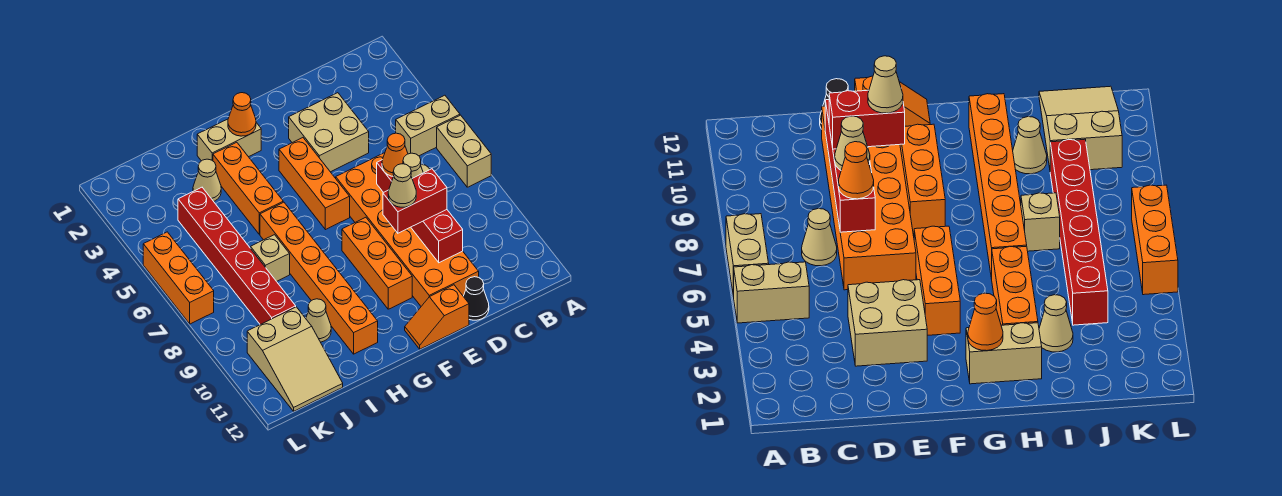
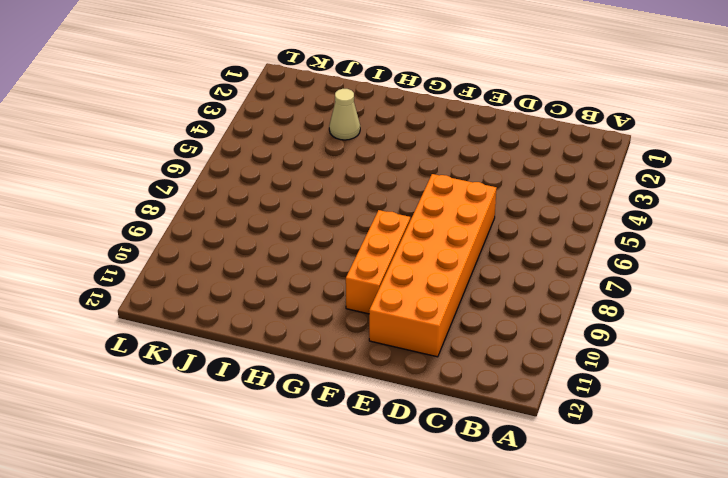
none -> tan brick A5:B5 level 1
none -> tan brick A6:A7 level 1
none -> tan cone C7 level 1

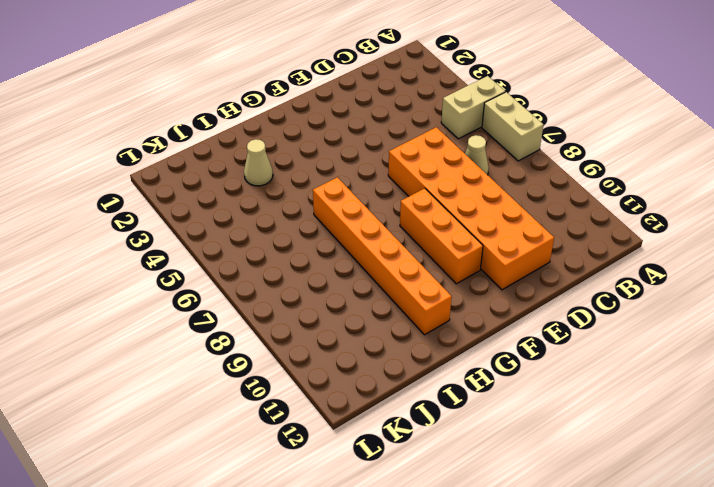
none -> tan brick D3:E4 level 1
none -> black cone D12 level 1
none -> orange slope E12:F12 level 1 top E

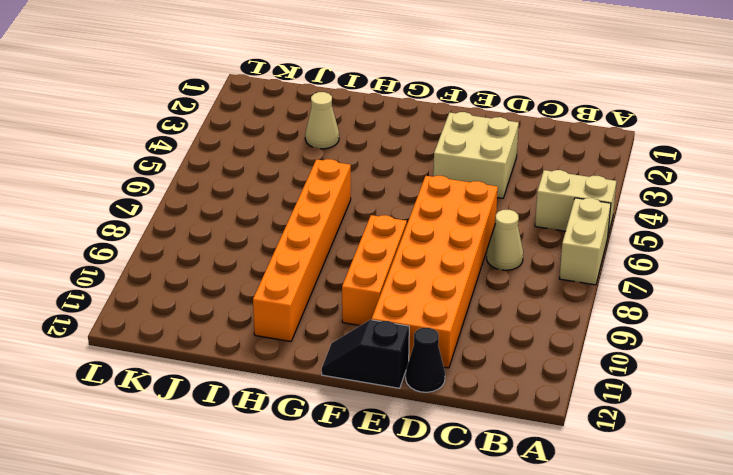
black slope E12:F12 level 1 top E -> orange slope E12:F12 level 1 top E
none -> orange brick F4:F6 level 1
none -> tan brick G2:H2 level 1
none -> orange brick H3:H5 level 1

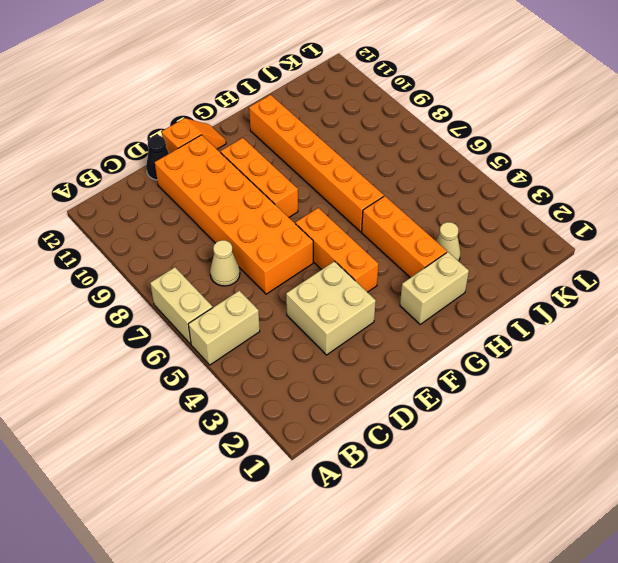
none -> tan brick I7 level 1
none -> tan cone I10 level 1
none -> red brick J4:J9 level 1

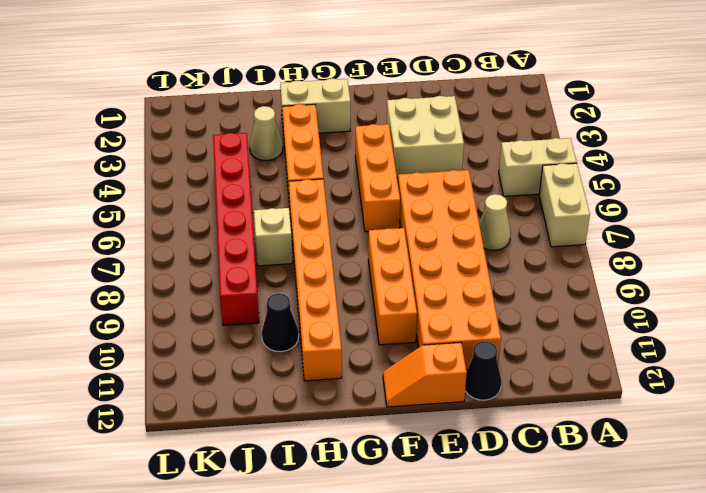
black cone I10 level 1 -> tan cone I10 level 1
none -> tan slope J10:K12 level 1 top 10
none -> orange brick L5:L7 level 1
none -> red brick D7:D10 level 2

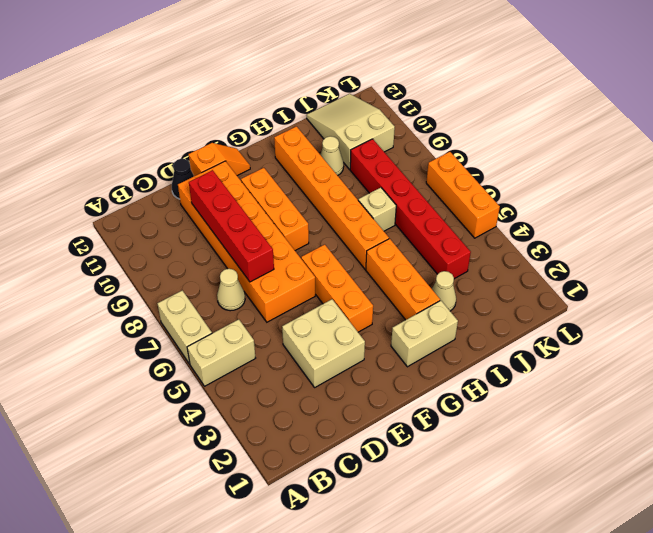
none -> orange cone G2 level 2
none -> orange cone D7 level 3
none -> tan cone D8 level 3

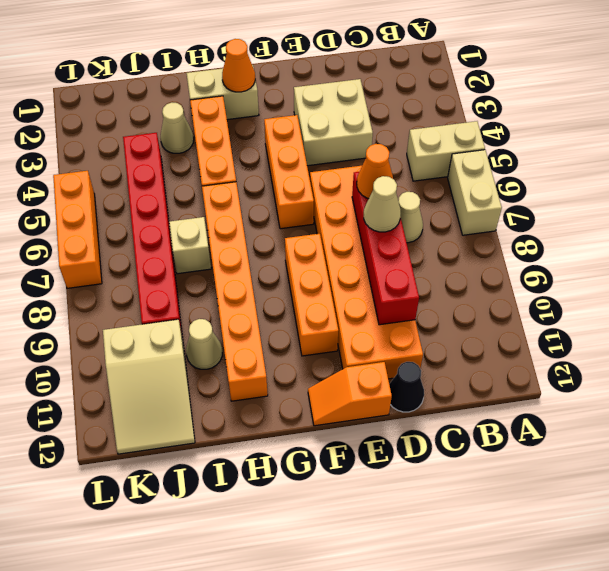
none -> red brick D9:E9 level 3
none -> tan cone E9 level 4

